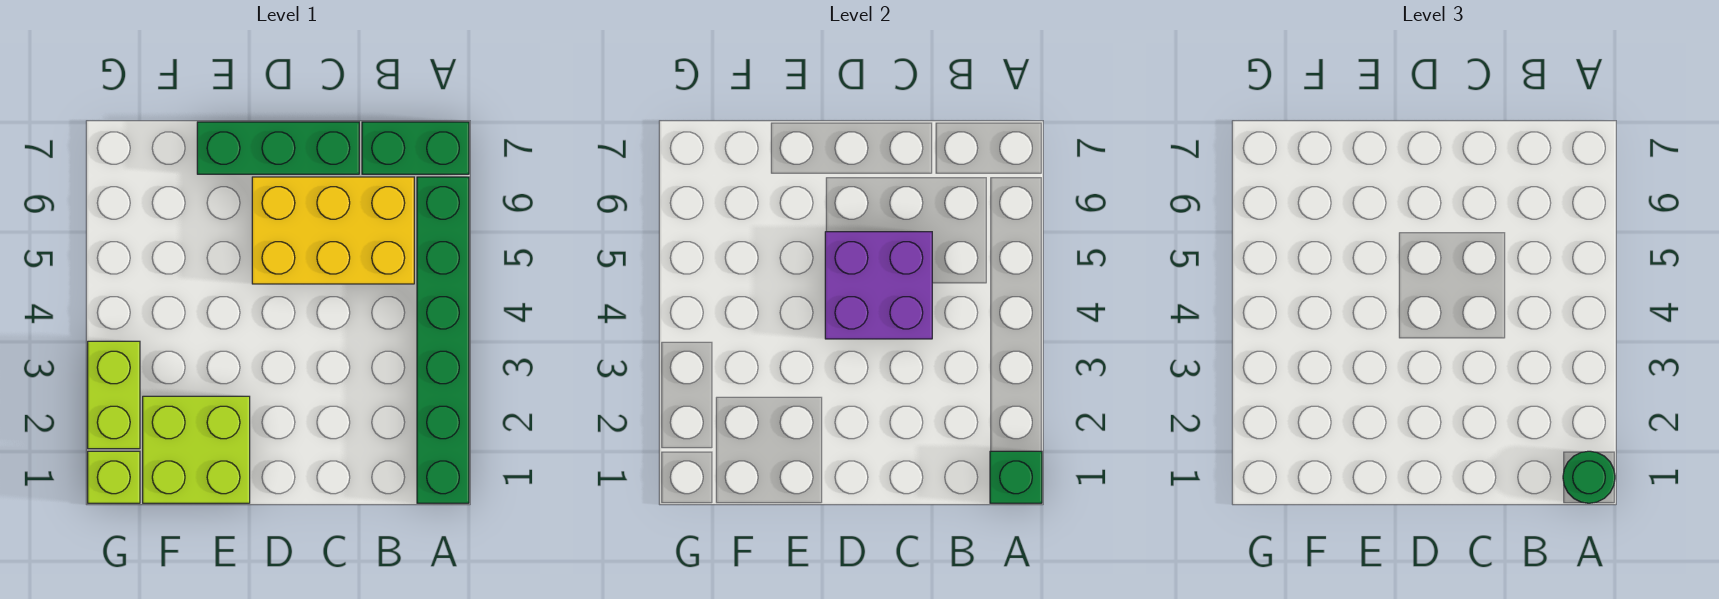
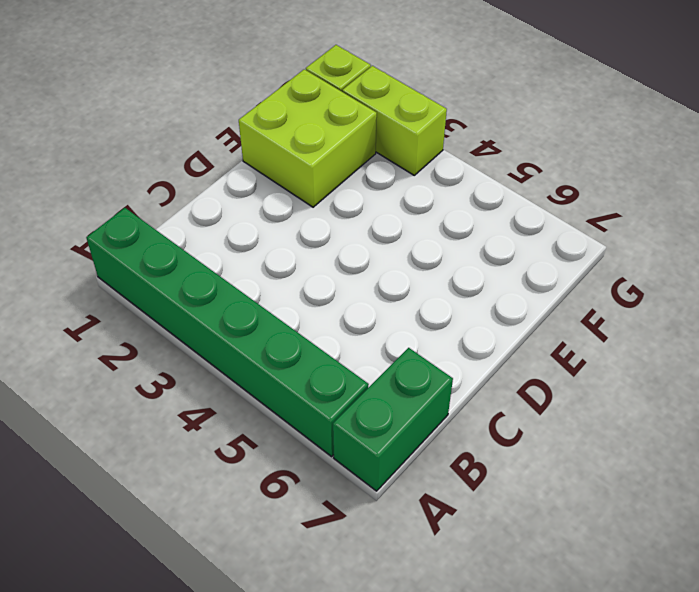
none -> yellow brick B5:D6 level 1
none -> green brick C7:E7 level 1

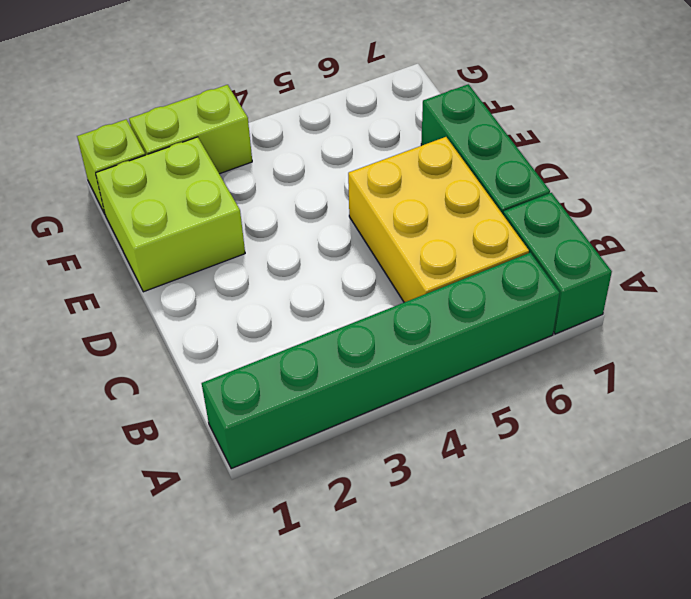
none -> green brick A1 level 2
none -> purple brick C4:D5 level 2

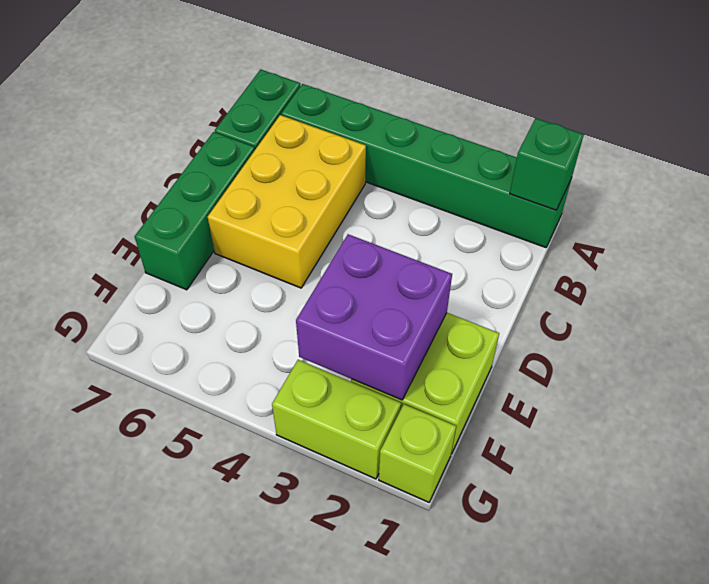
purple brick E2:F3 level 2 -> purple brick C4:D5 level 2
none -> green round brick A1 level 3

